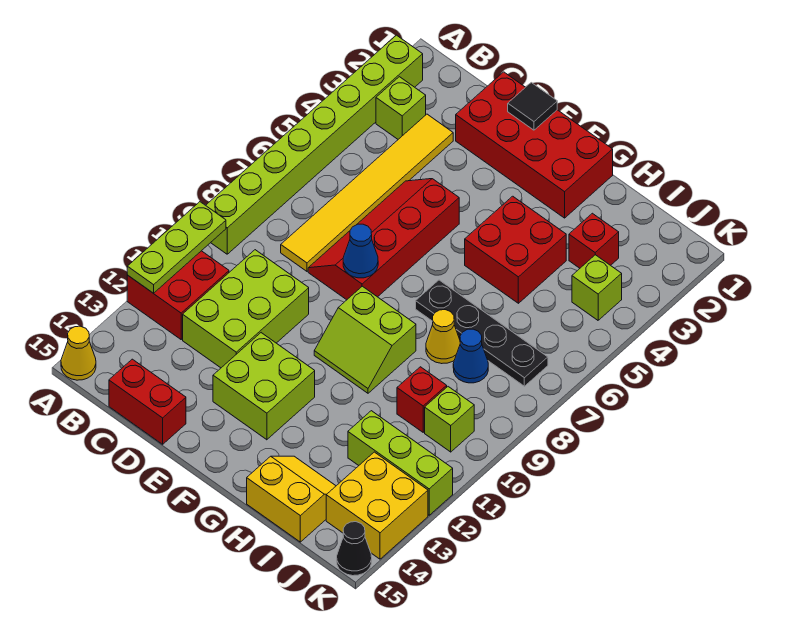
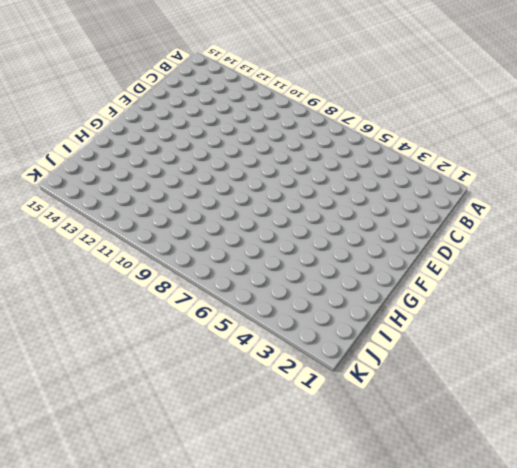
none -> lime brick A2:A9 level 1
none -> red brick A11:B12 level 1
none -> yellow cone A15 level 1

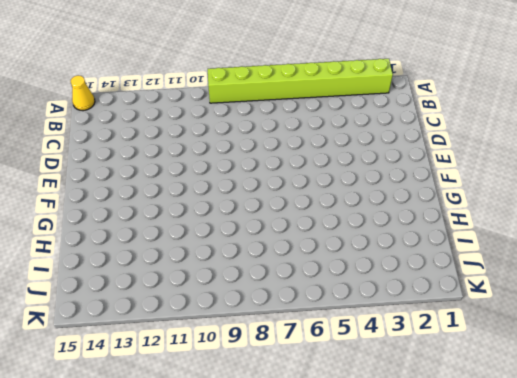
none -> red brick A11:B12 level 1
none -> lime brick B3 level 1
none -> yellow tile C3:C8 level 1

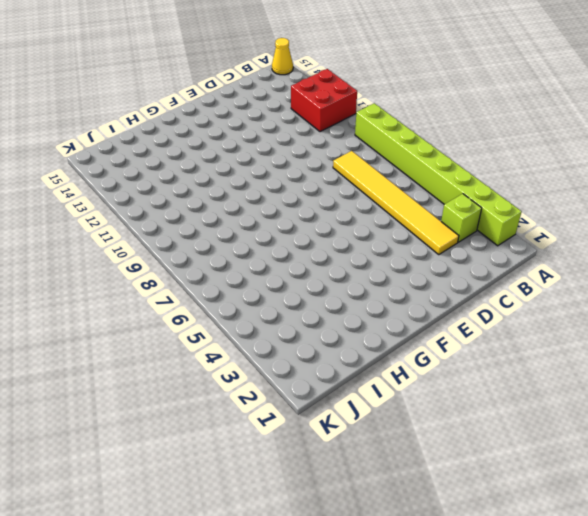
none -> lime brick C10:D12 level 1
none -> red brick C15:D15 level 1
none -> red brick D1:G2 level 1

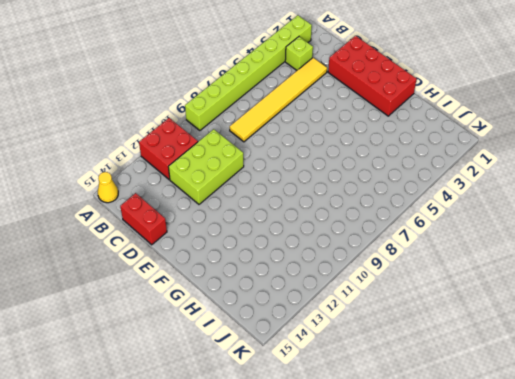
none -> red slope D5:E8 level 1 top E
none -> lime brick E12:F13 level 1
none -> lime slope F9:G10 level 1 top 9

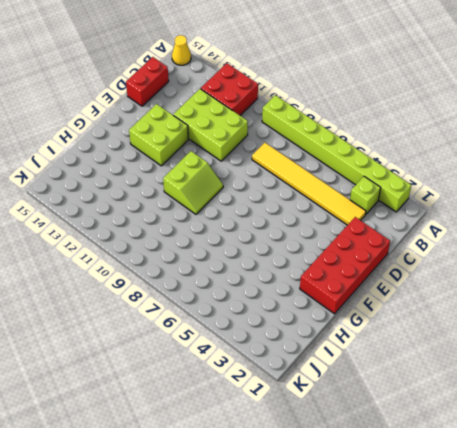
lime slope F9:G10 level 1 top 10 -> lime slope F9:G10 level 1 top 9
none -> red slope D5:E8 level 1 top E
none -> red brick G4:H5 level 1
none -> black plate G7:J7 level 1

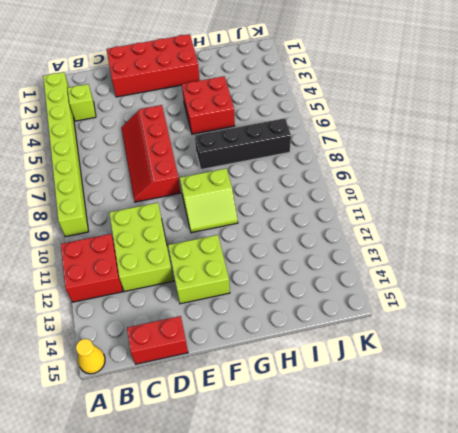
black brick G7:J7 level 1 -> black plate G7:J7 level 1
none -> yellow tile C3:C8 level 1
none -> yellow cone H8 level 1
none -> yellow slope H14:I15 level 1 top 15

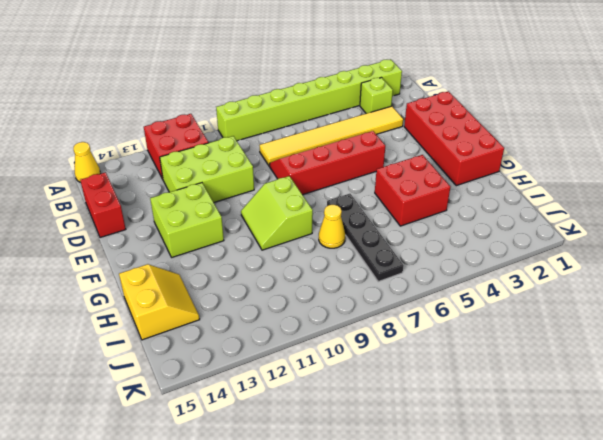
none -> red brick I3 level 1
none -> blue cone I8 level 1
none -> red brick I10 level 1

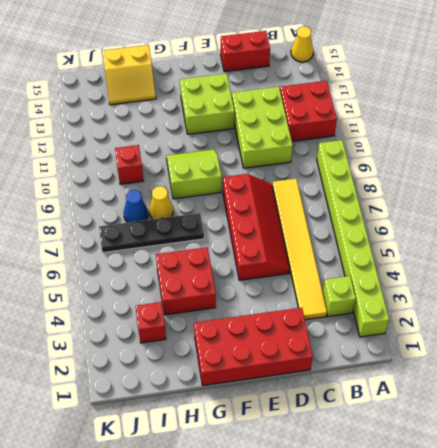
none -> lime brick I12:K12 level 1
none -> lime brick J4 level 1
none -> lime brick J10 level 1

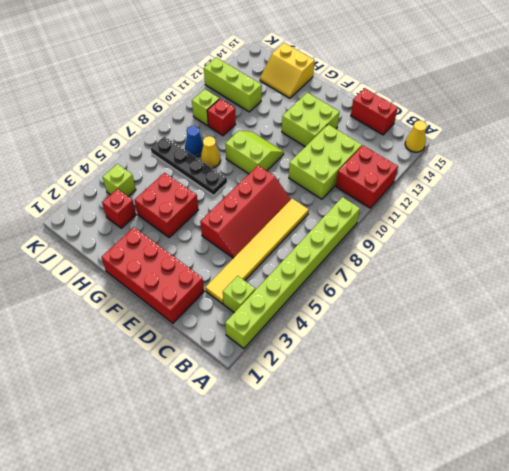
none -> yellow brick J13:K14 level 1
none -> black cone K15 level 1
none -> lime plate A10:A12 level 2

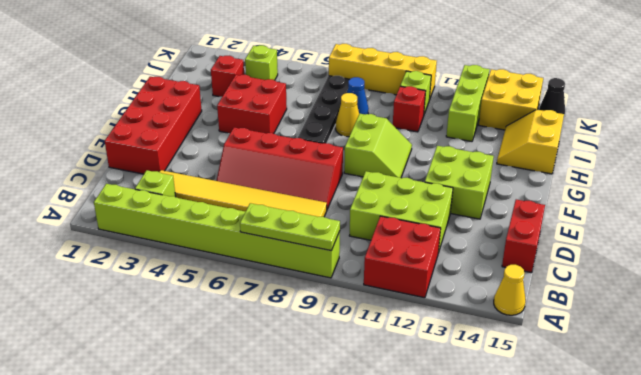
lime plate A7:A9 level 2 -> lime plate A10:A12 level 2
yellow brick K7:K10 level 1 -> none
none -> black tile E1 level 2
none -> blue cone E8 level 2

